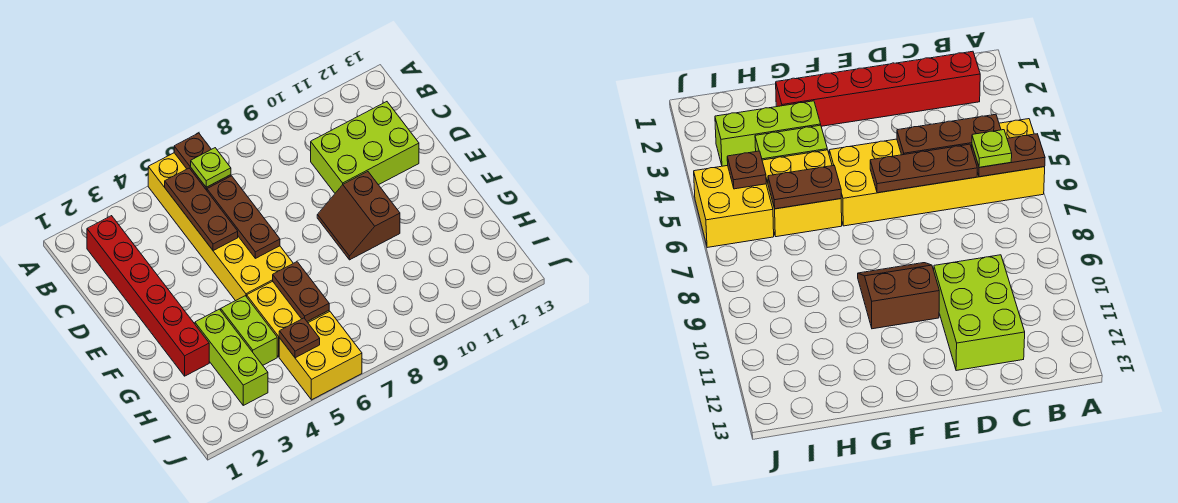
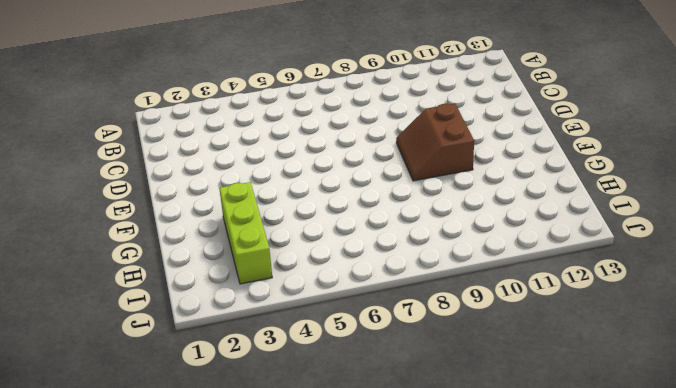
none -> yellow brick A5:F6 level 1
none -> red brick B2:G2 level 1
none -> lime brick C10:D12 level 1

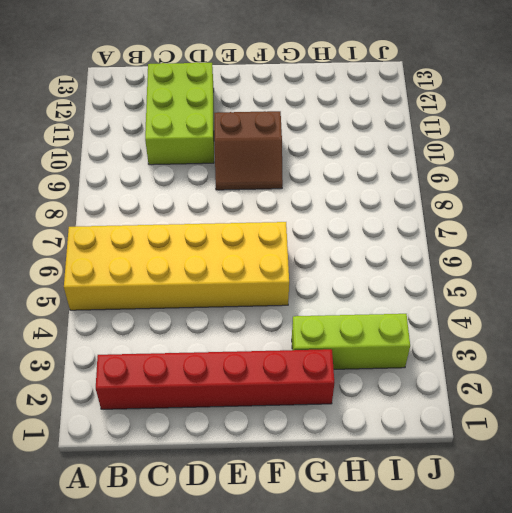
none -> lime brick G4:H4 level 1
none -> yellow brick G5:H6 level 1
none -> yellow brick I5:J6 level 1

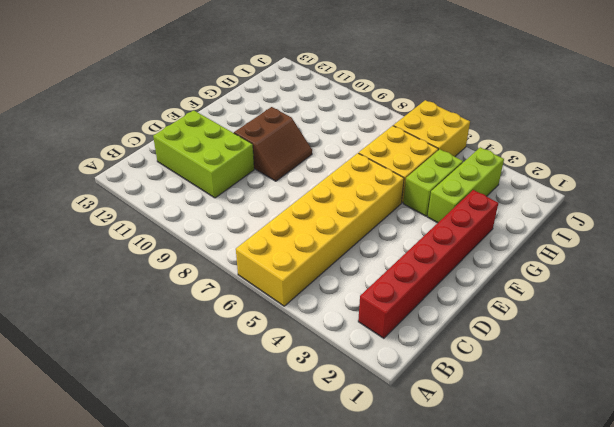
none -> brown plate A6:B6 level 2
none -> brown plate B5:D5 level 2
none -> brown plate C6:E6 level 2

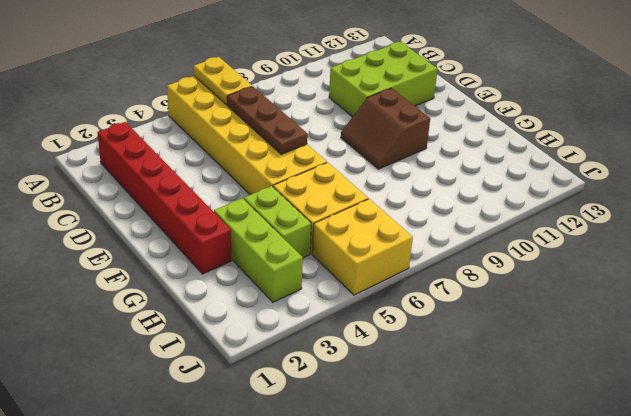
yellow plate A6:B6 level 2 -> brown plate A6:B6 level 2
none -> brown plate B5:D5 level 2
none -> brown plate G6:H6 level 2
none -> brown plate I5 level 2

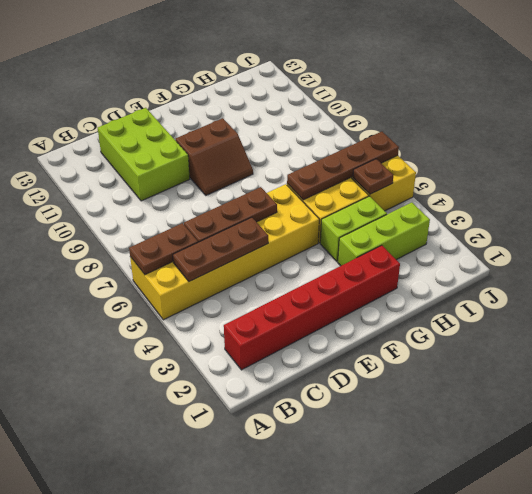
brown plate G6:J6 level 2 -> brown plate G6:H6 level 2
none -> lime plate B6 level 3

